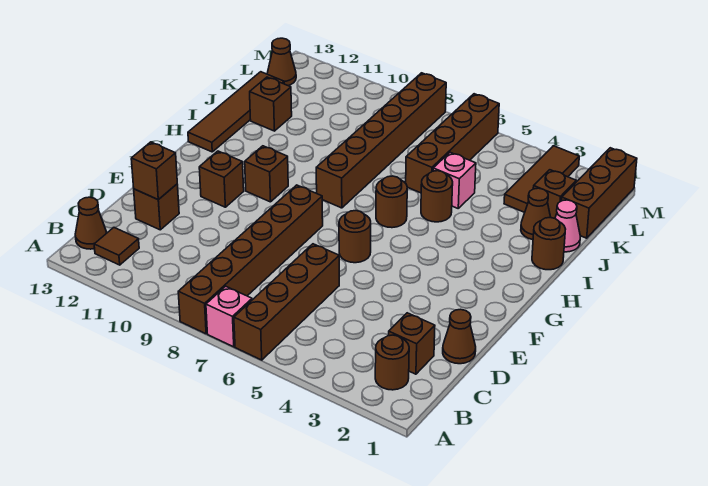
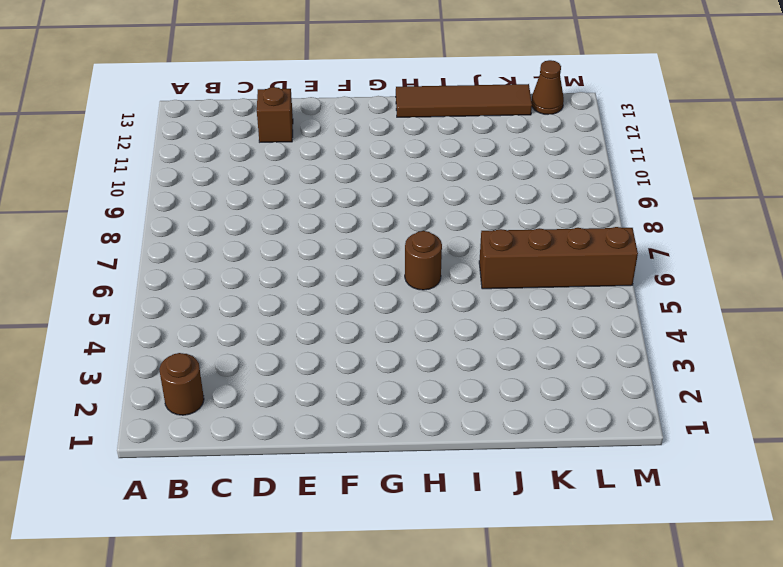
none -> brown brick A6:D6 level 1
none -> pink brick A7 level 1
none -> brown brick A8:F8 level 1

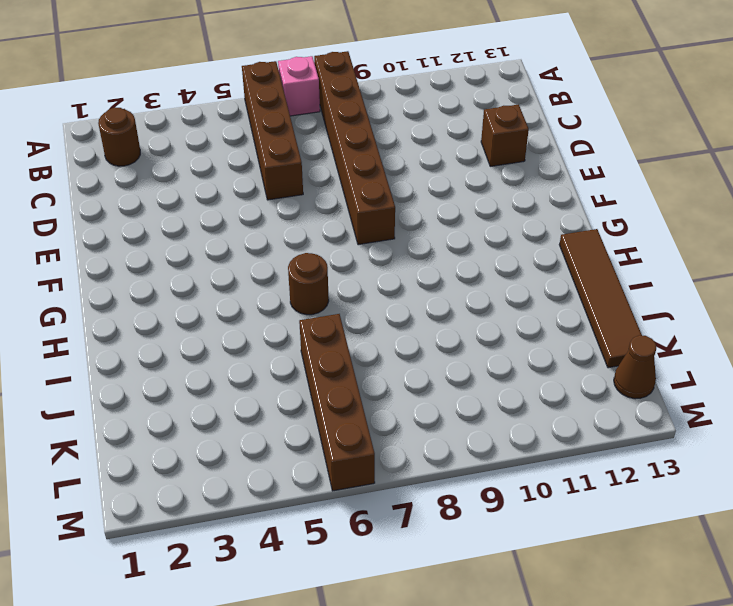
none -> brown tile B12 level 1
none -> brown cone B13 level 1
none -> brown brick C2 level 1

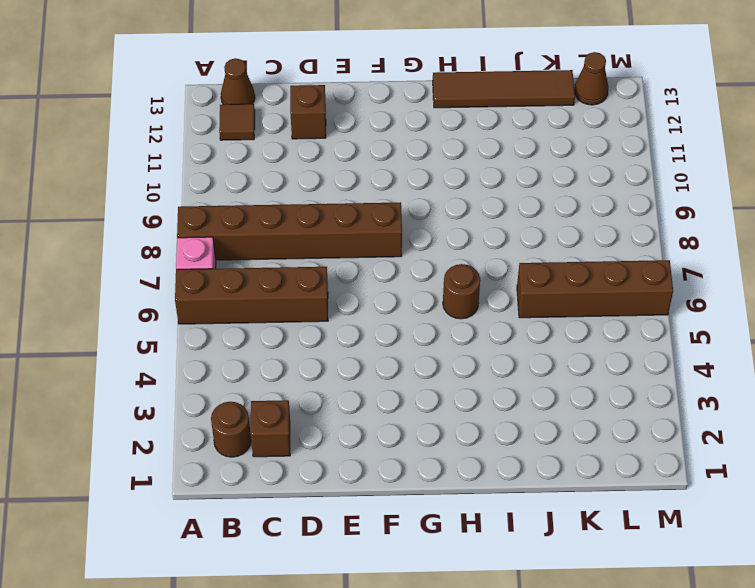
none -> brown cone D1 level 1
none -> brown round brick F6 level 1
none -> brown brick F11 level 1

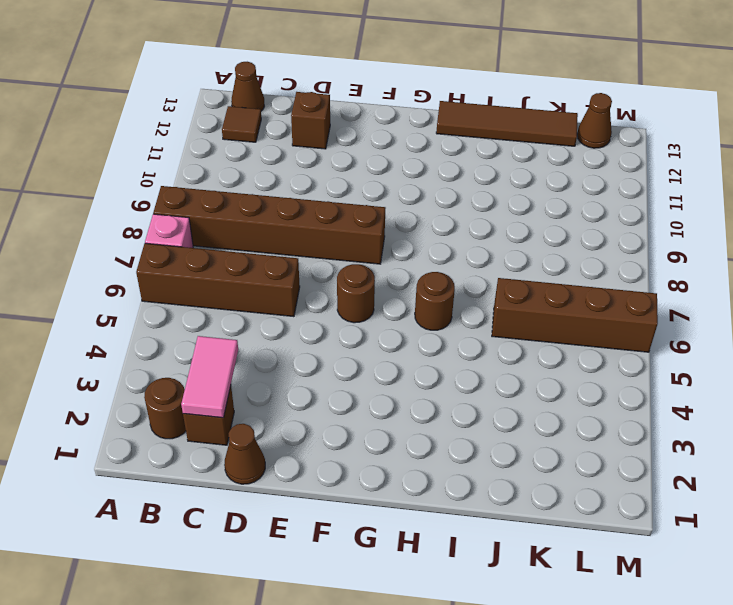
pink tile C2:C3 level 2 -> none
none -> brown brick F11 level 1
none -> brown brick G10 level 1
none -> brown brick H8:M8 level 1

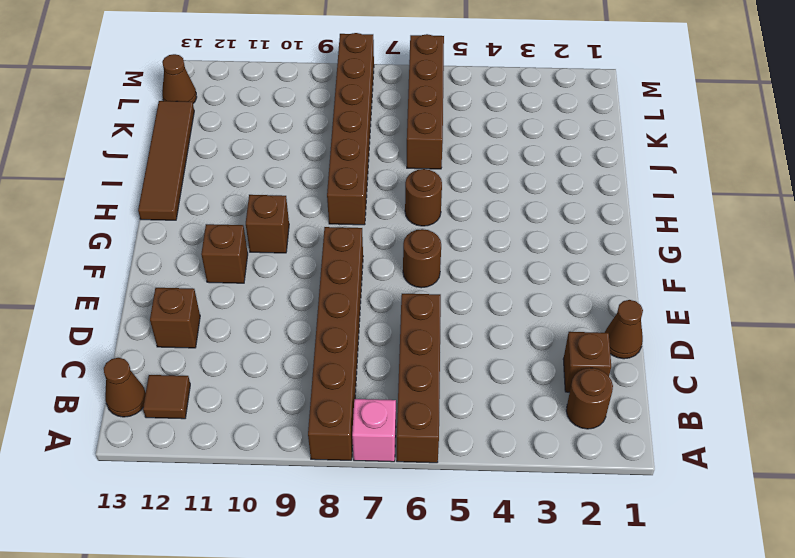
none -> brown round brick I1 level 1
none -> brown round brick I5 level 1
none -> pink cone J1 level 1

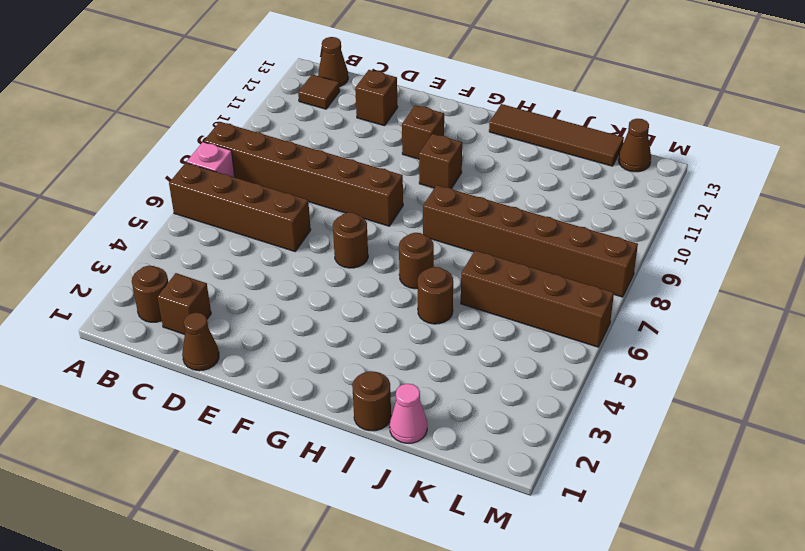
none -> brown cone J2 level 1
none -> pink brick J5 level 1
none -> brown brick J12 level 1

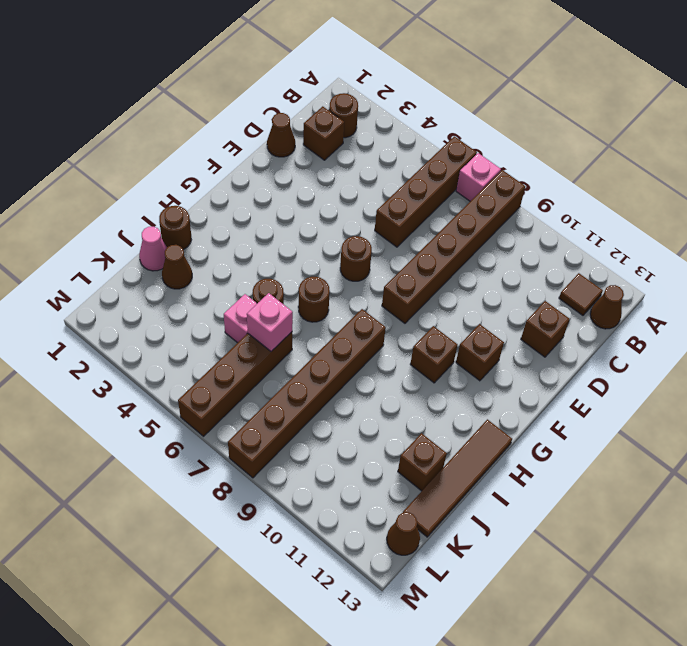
pink brick J6 level 2 -> none
none -> brown brick K1:M1 level 1
none -> brown brick K2 level 1
none -> brown tile K3:M3 level 1

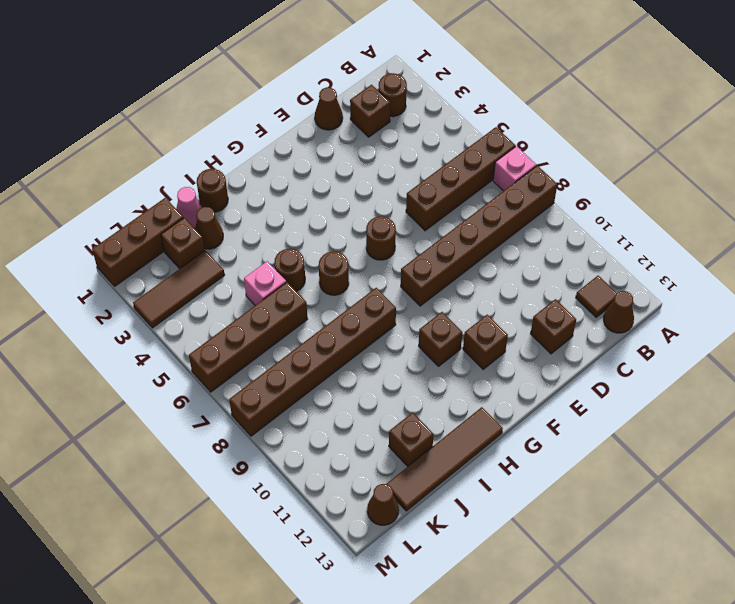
none -> brown brick D12 level 2

